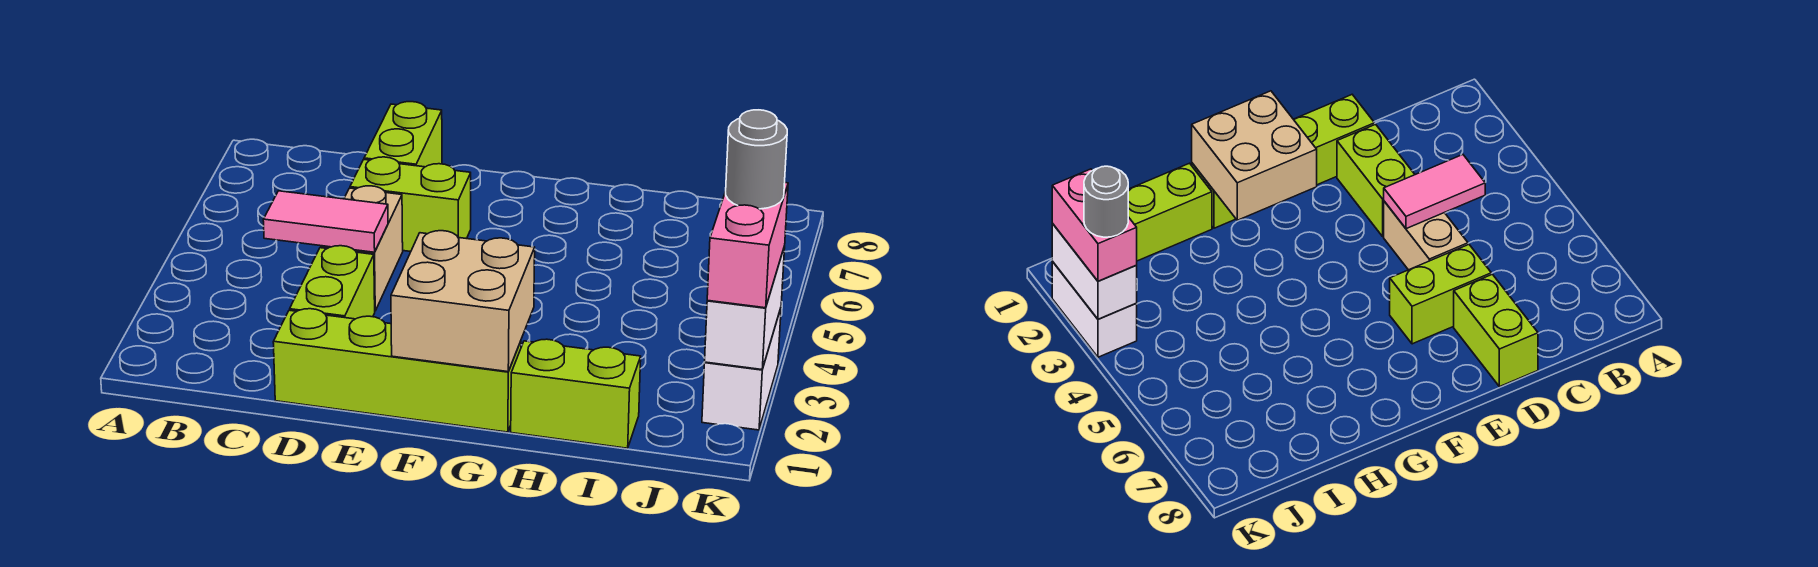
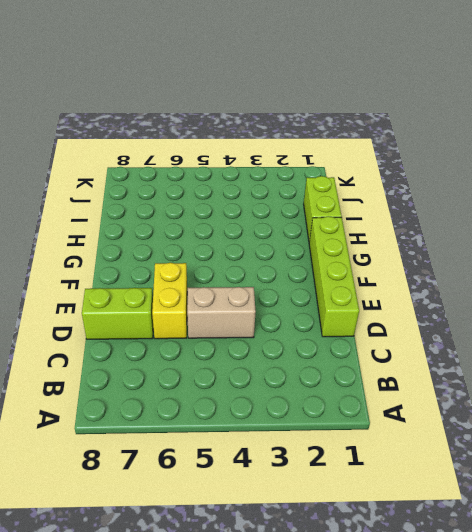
yellow brick D6:E6 level 1 -> lime brick D6:E6 level 1
none -> lime brick D2:D3 level 1
none -> white brick K2:K3 level 1
none -> pink tile C4:D4 level 2

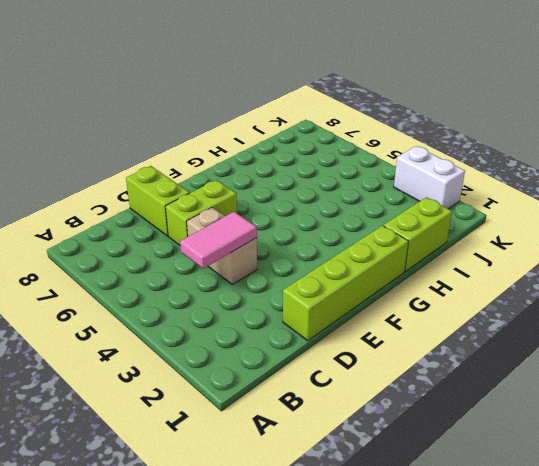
none -> lime brick D2:D3 level 1
none -> tan brick F1:G2 level 2
none -> white brick K2:K3 level 2

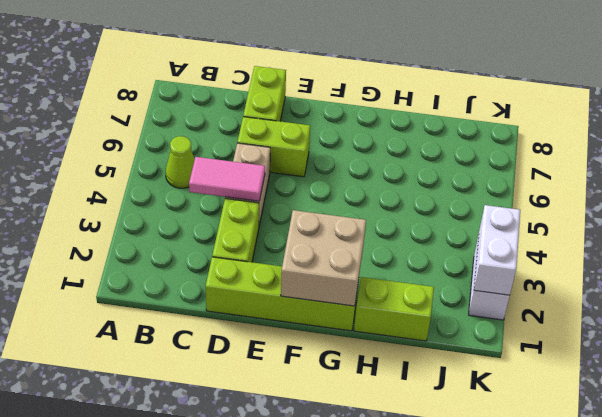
lime cone B5 level 1 -> none
none -> pink brick K2:K3 level 3
none -> grey round brick K3 level 4

